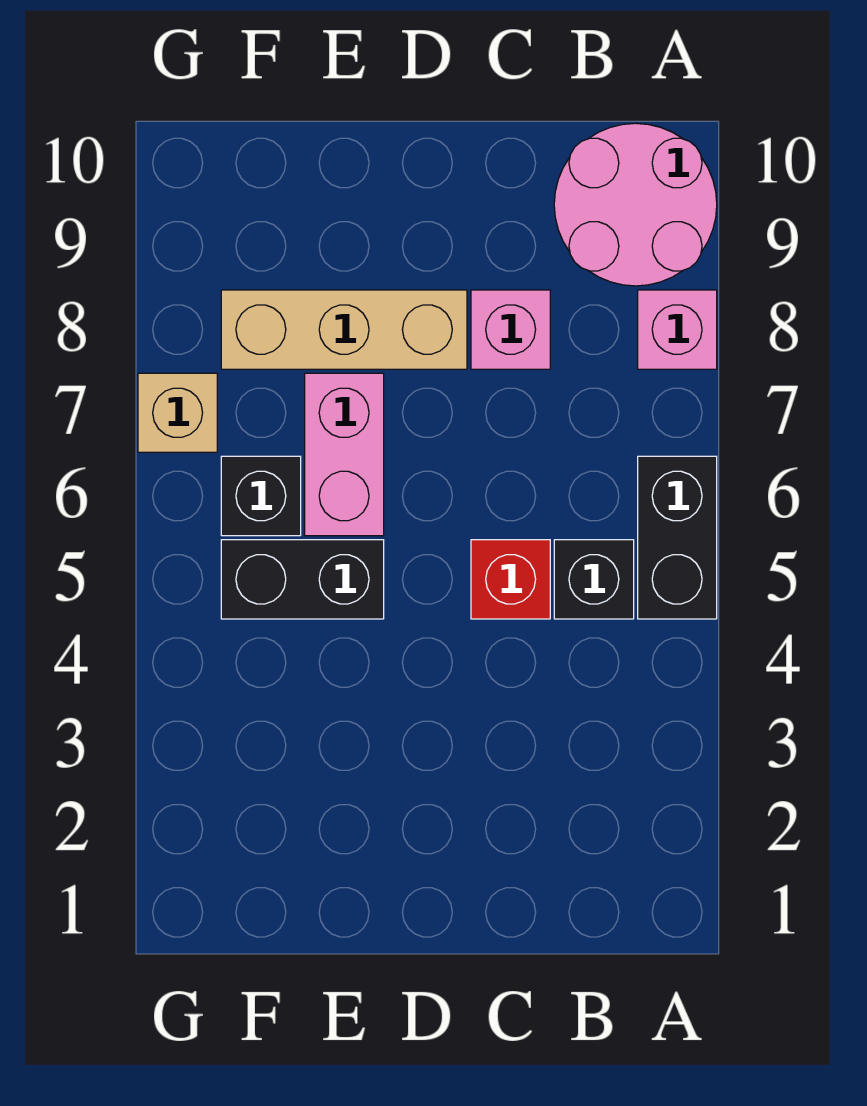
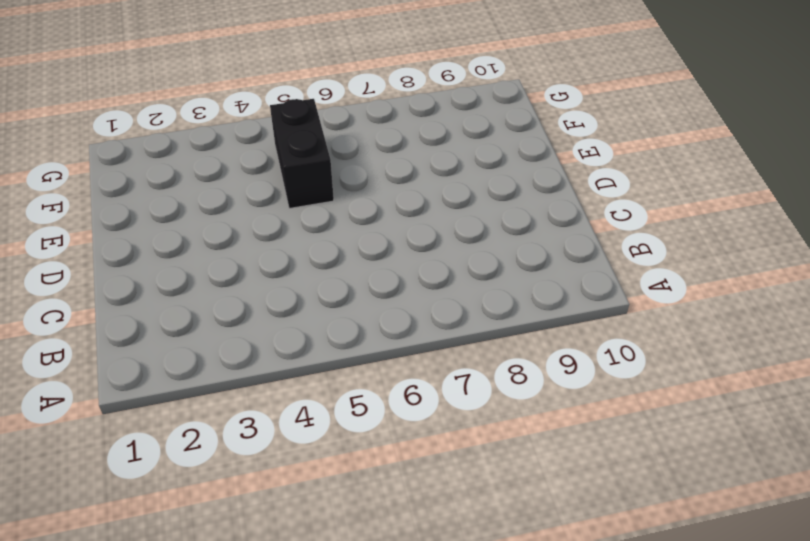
none -> black brick A5:A6 level 1
none -> pink brick A8 level 1

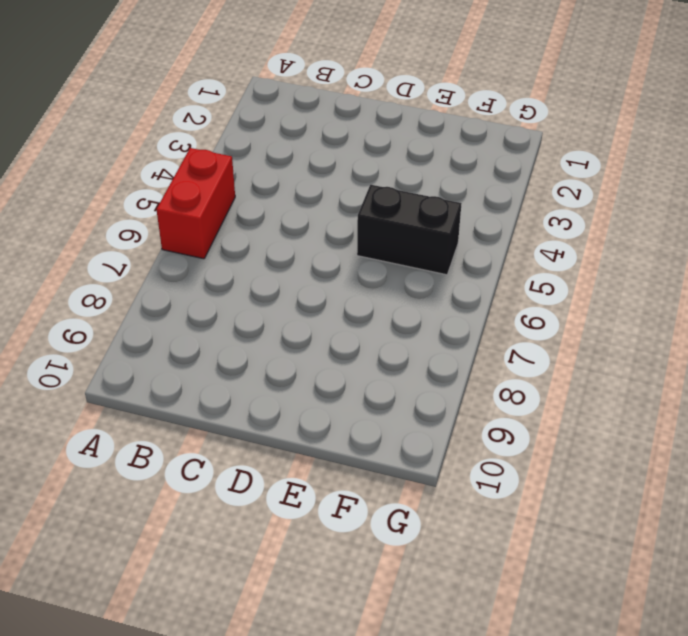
red brick A5:A6 level 1 -> black brick A5:A6 level 1
none -> pink brick A8 level 1
none -> pink round brick A9:B10 level 1

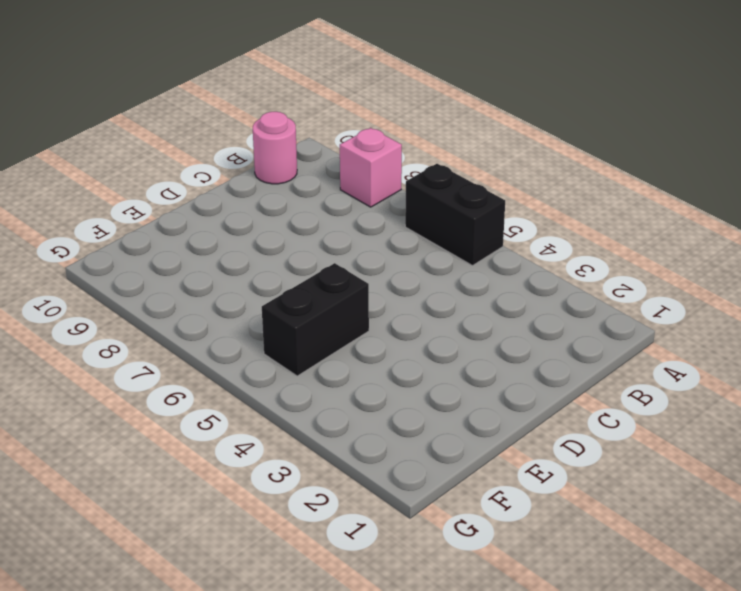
pink round brick B10 level 1 -> pink round brick A9:B10 level 1
none -> black brick B5 level 1
none -> red brick C5 level 1

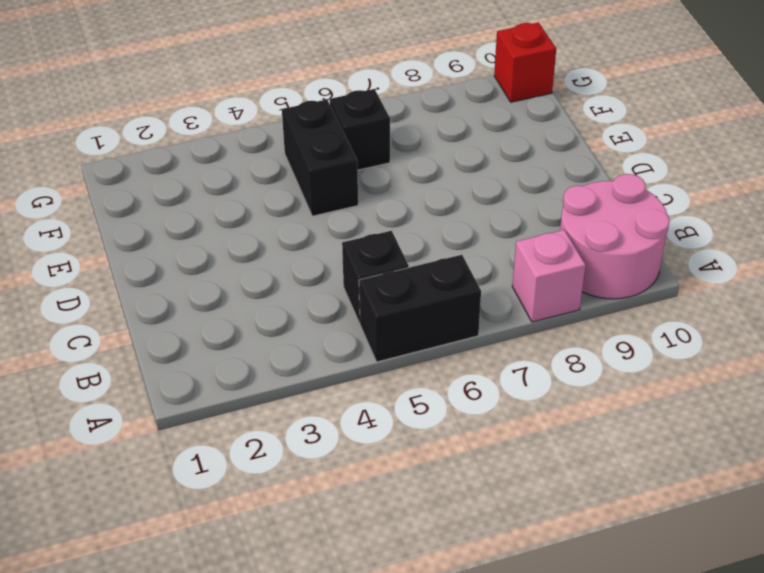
red brick G10 level 1 -> red brick C5 level 1
none -> pink brick C8 level 1
none -> tan brick D8:F8 level 1

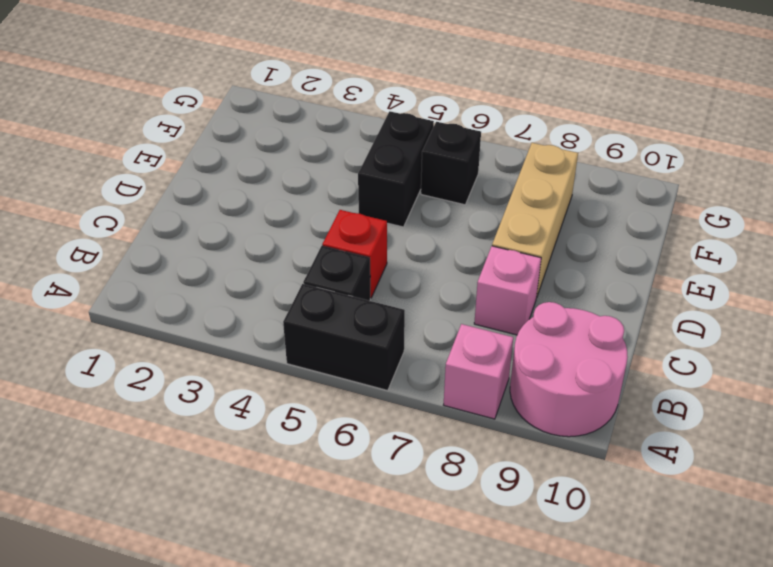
none -> pink brick E6:E7 level 1
none -> tan brick G7 level 1

